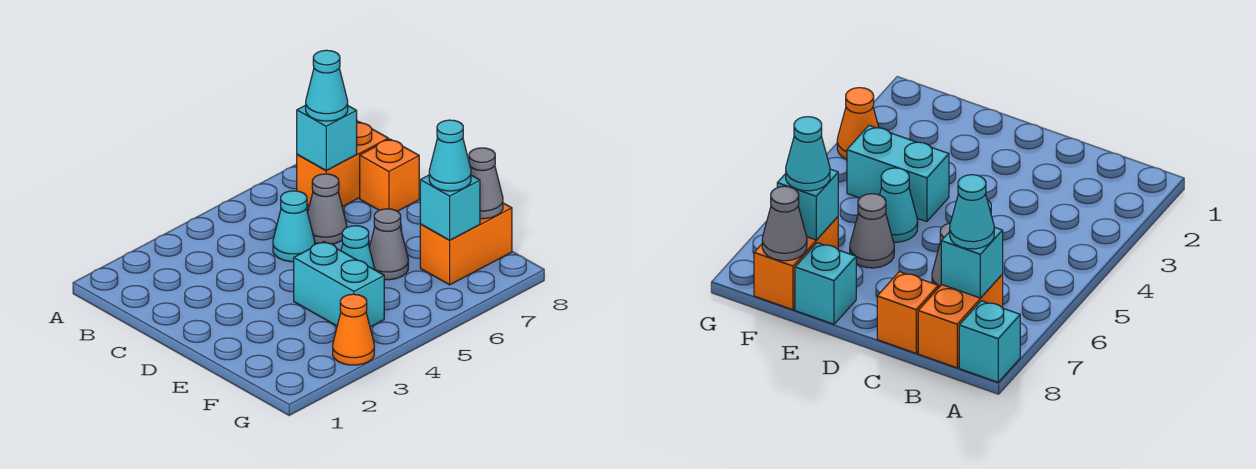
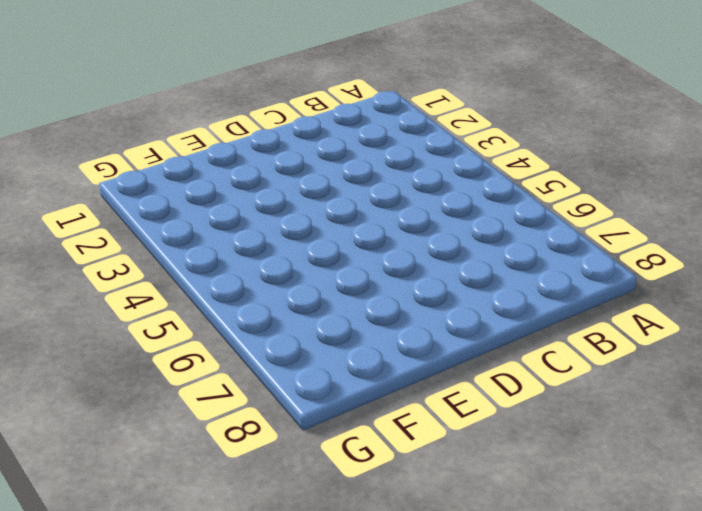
none -> cyan brick A8 level 1
none -> orange brick B7:B8 level 1
none -> cyan cone C5 level 1

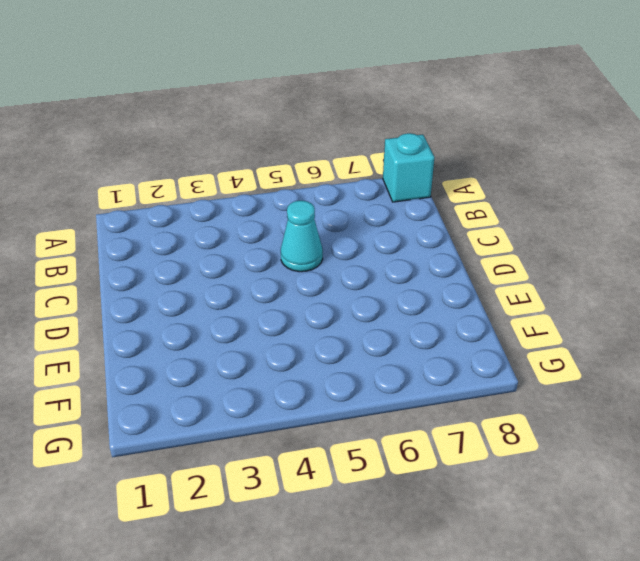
none -> orange brick B7:B8 level 1
none -> grey cone C6 level 1
none -> orange brick C8 level 1

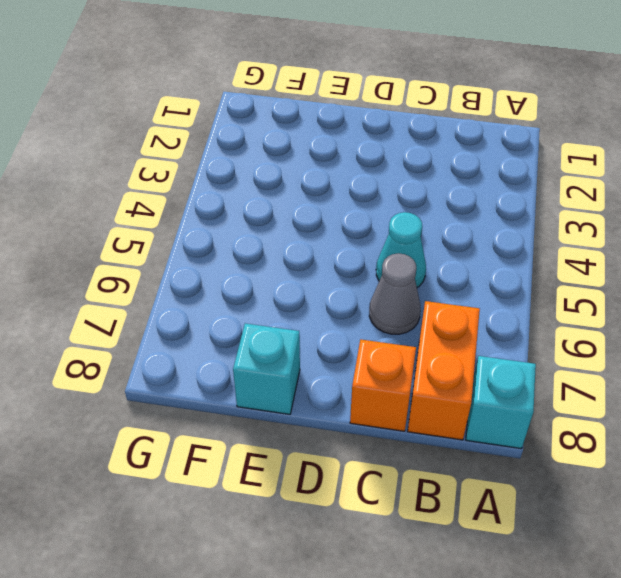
none -> cyan brick E4:F4 level 1
none -> cyan cone E5 level 1
none -> grey cone E6 level 1

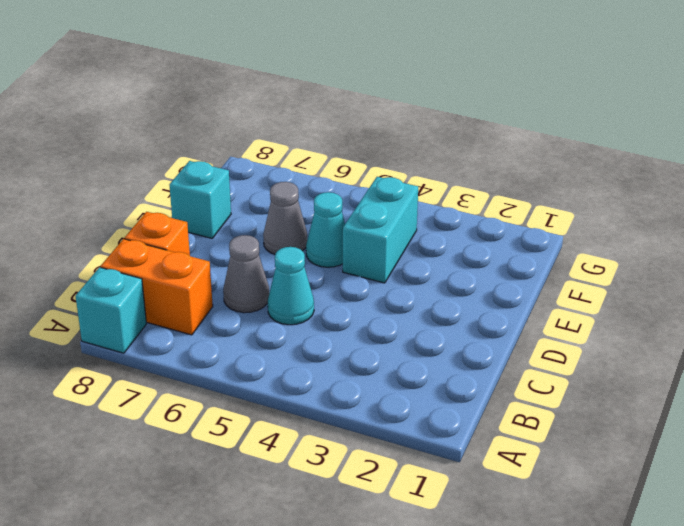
none -> orange brick F7:F8 level 1
none -> orange cone G3 level 1
none -> cyan brick B7 level 2

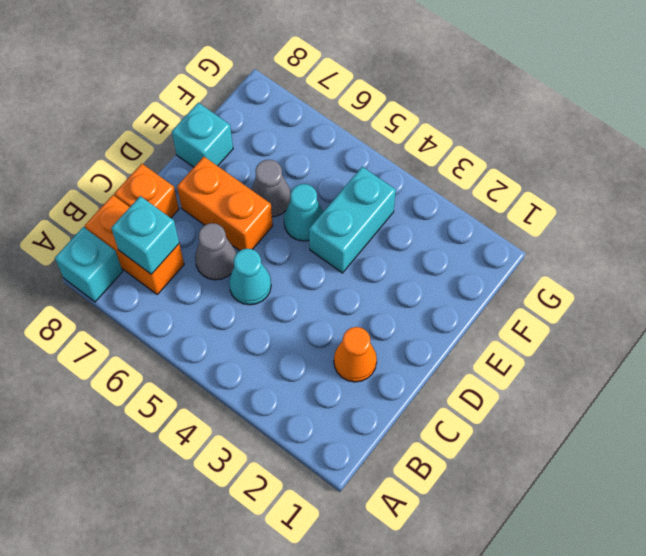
orange cone C2 level 1 -> orange cone G3 level 1
orange brick D6:D7 level 1 -> orange brick F7:F8 level 1
none -> cyan brick F7 level 2
none -> grey cone F8 level 2
none -> cyan cone B7 level 3

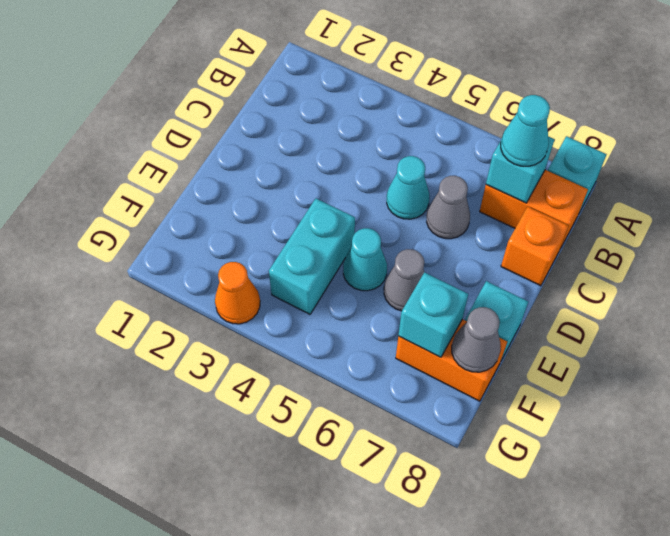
none -> cyan cone F7 level 3

